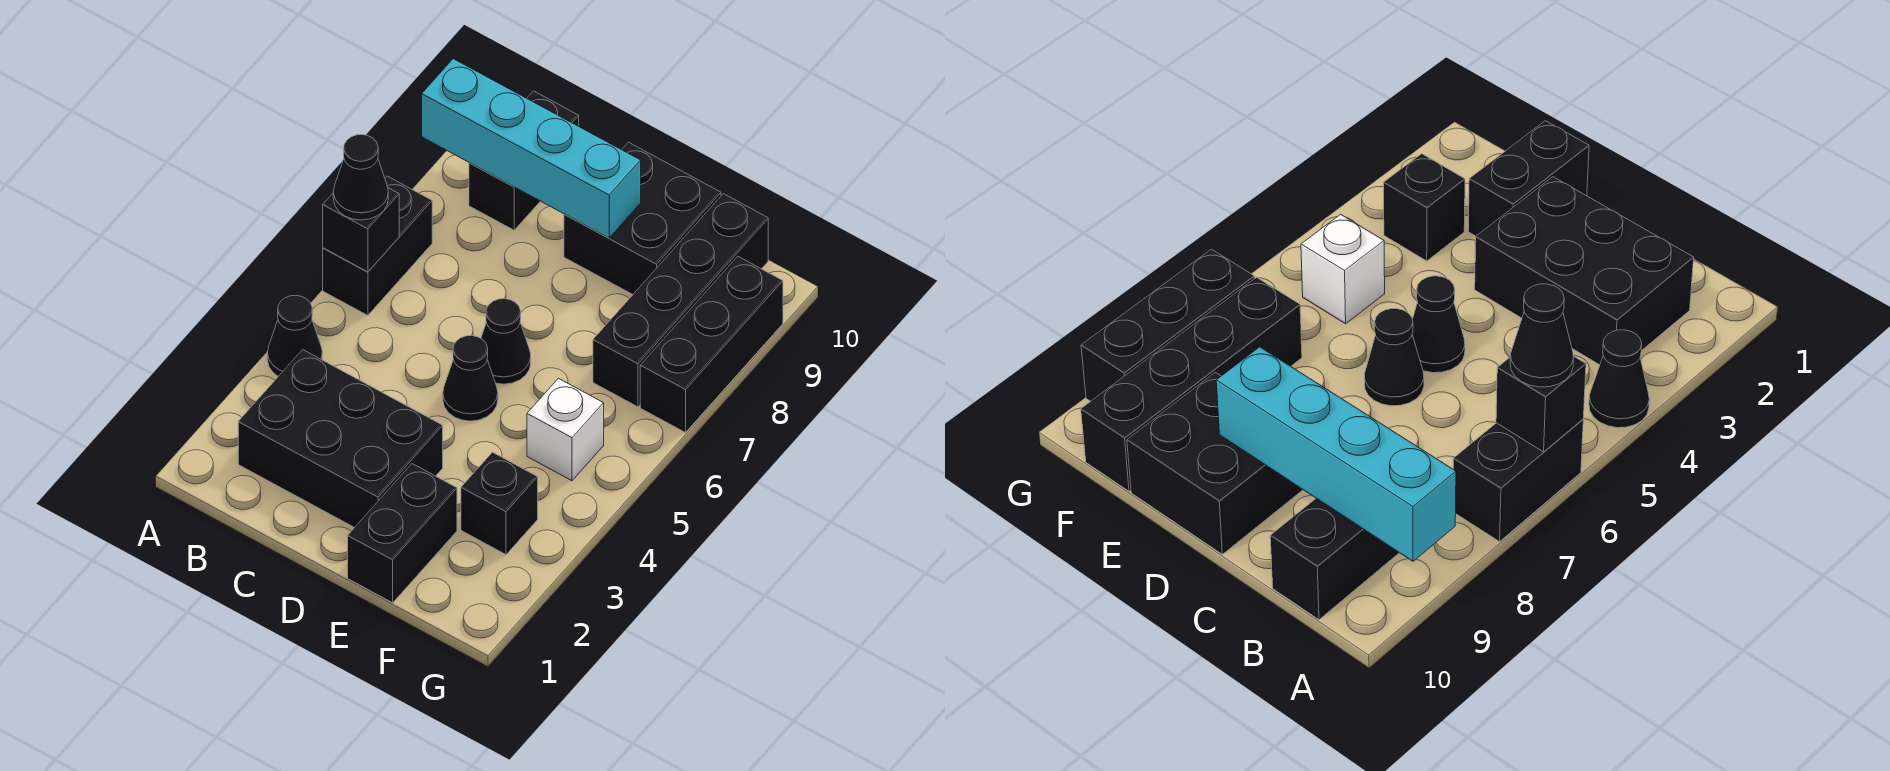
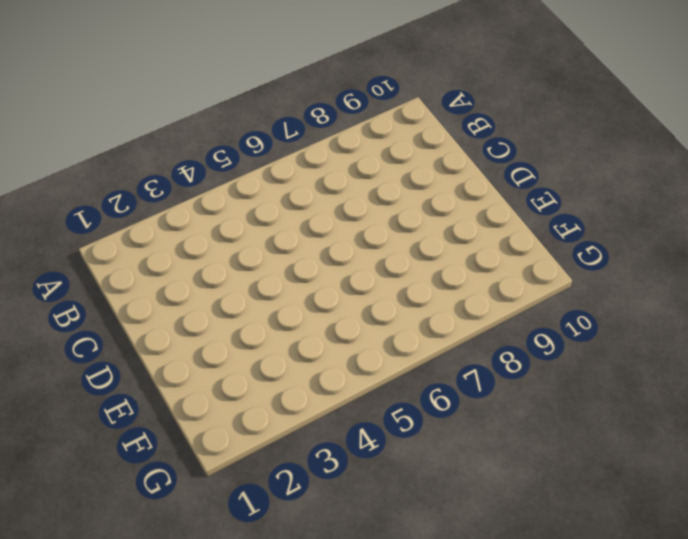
none -> black cone A4 level 1
none -> black brick A6:A7 level 1
none -> black brick B2:D3 level 1

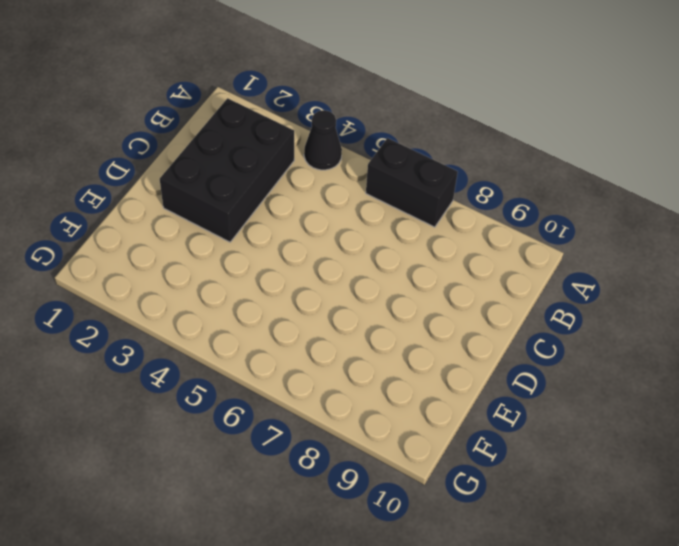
none -> black brick B9:B10 level 1
none -> black cone D5 level 1
none -> black cone D6 level 1

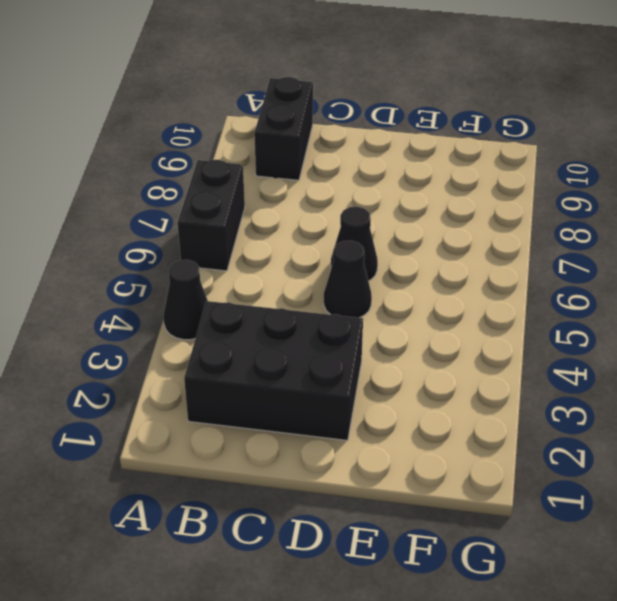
none -> black brick D9:E10 level 1
none -> black brick E1:E2 level 1
none -> black brick F3 level 1

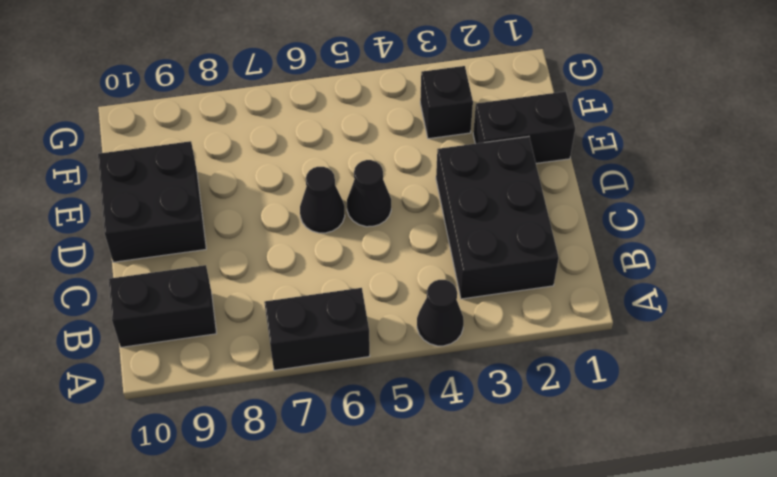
none -> white brick F5 level 1
none -> black brick F7:F10 level 1
none -> black brick G7:G9 level 1

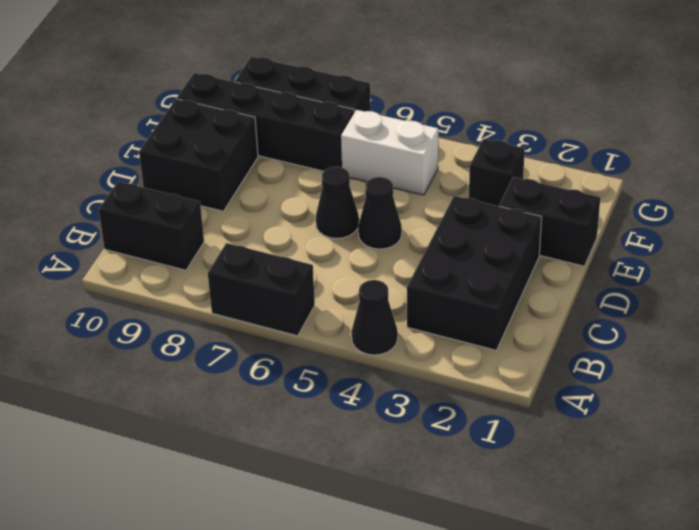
white brick F5:F6 level 1 -> white brick F5 level 1
none -> black brick A6 level 2
none -> cyan brick A9:D9 level 2
none -> black cone A6 level 3

